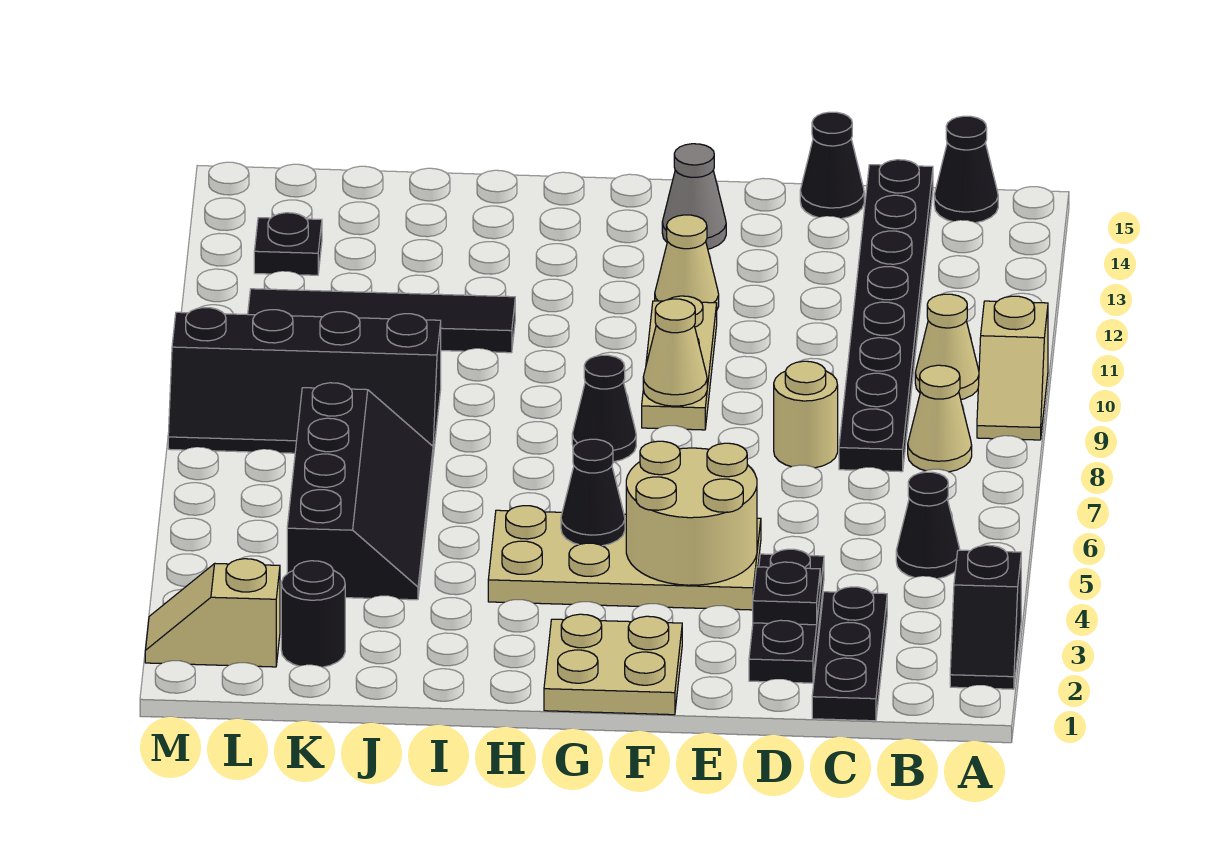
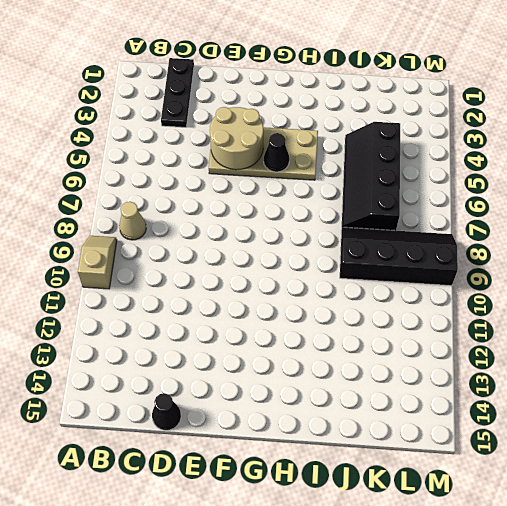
none -> black slope A2:A3 level 1 top 3
none -> black cone B5 level 1
none -> tan cone B10 level 1

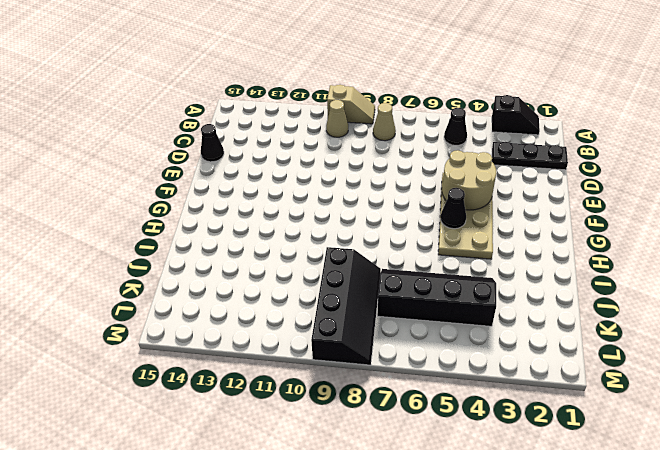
none -> black cone B15 level 1
none -> black plate C8:C15 level 1
none -> black plate D2:D4 level 1

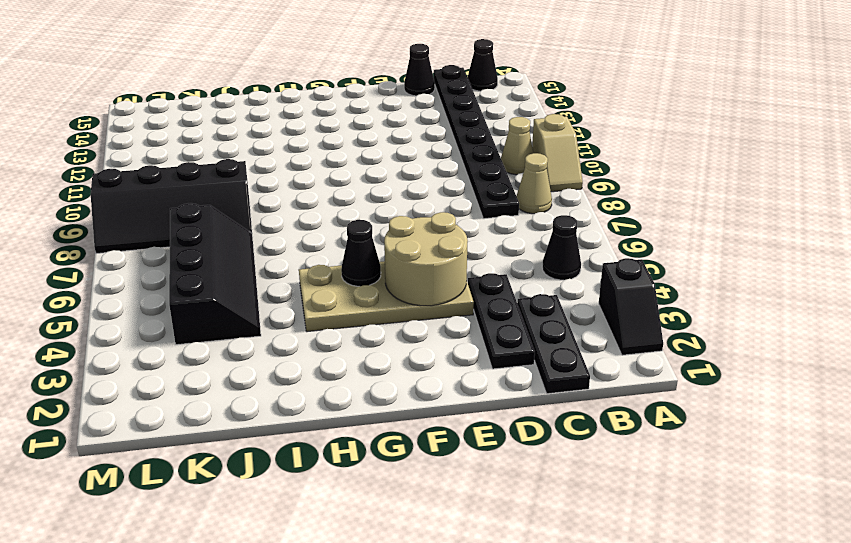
none -> tan round brick D8 level 1
none -> tan plate F1:G2 level 1
none -> tan plate F9:F11 level 1

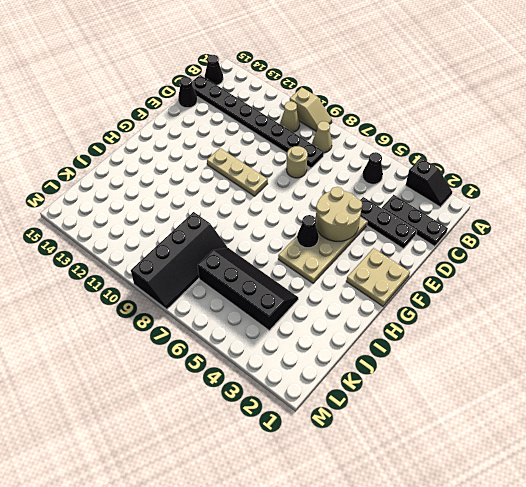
none -> tan cone F12 level 1
none -> grey cone F14 level 1
none -> black cone G8 level 1

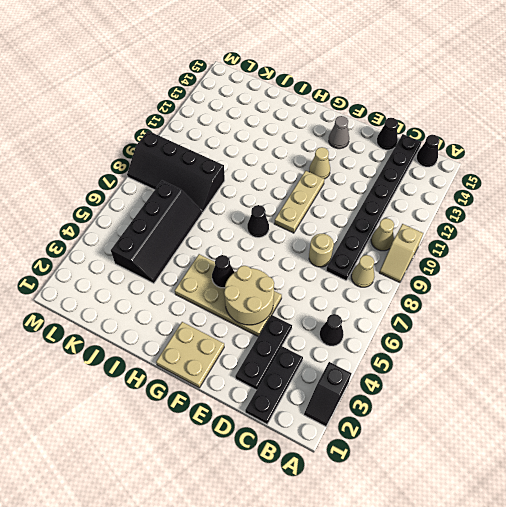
none -> black tile I11:L11 level 1
none -> black round brick K2 level 1
none -> tan slope L2:M2 level 1 top L

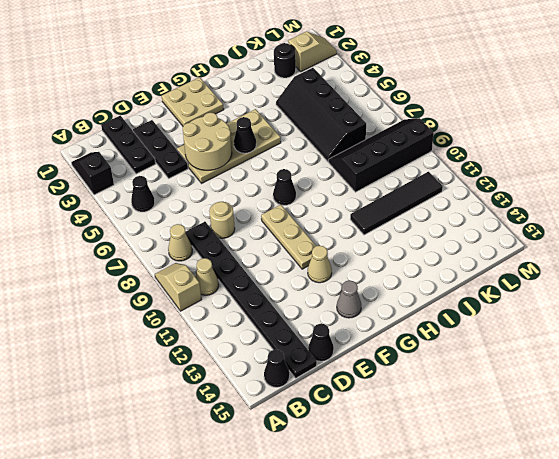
none -> black plate L13 level 1
none -> black plate D3 level 2
none -> tan cone F9 level 2

